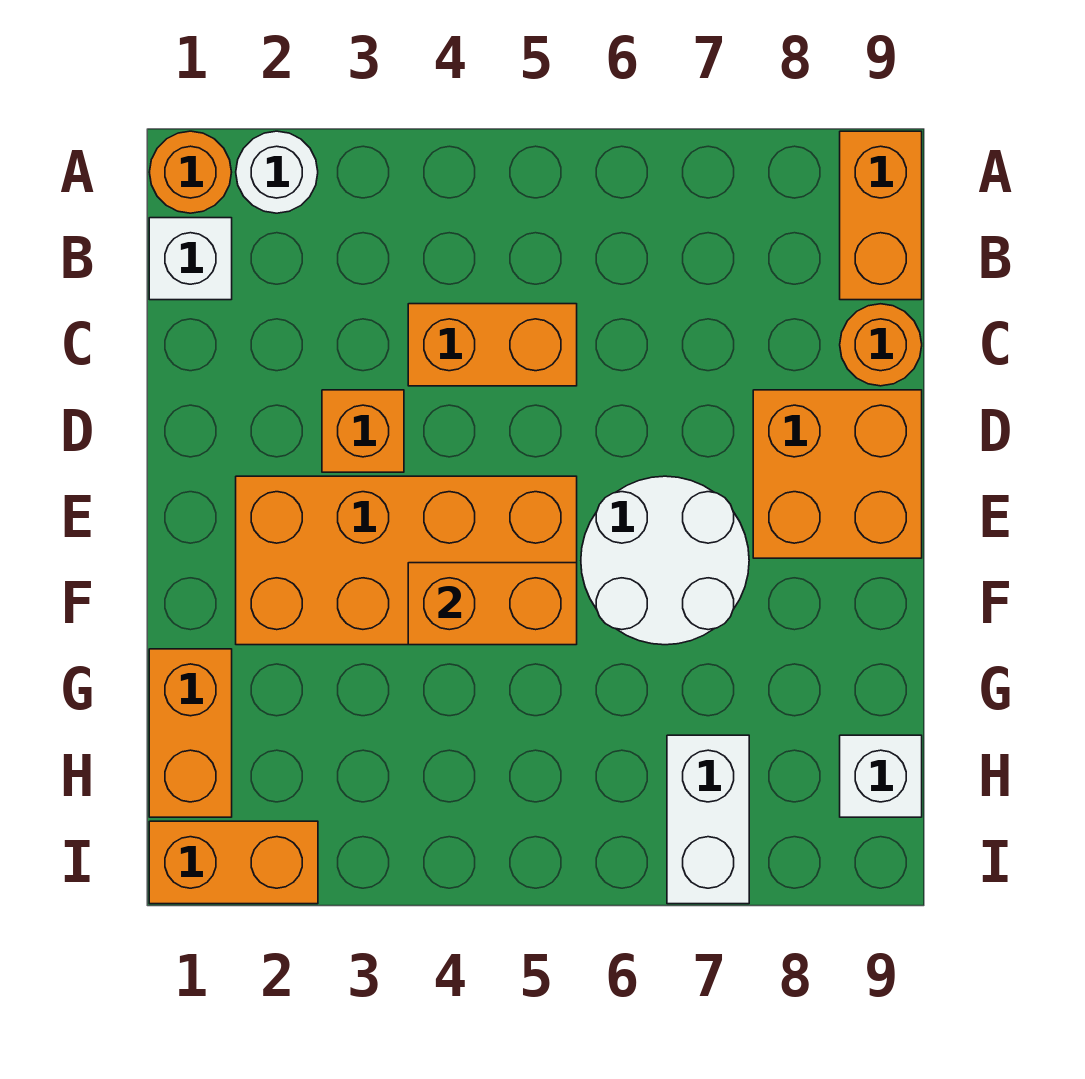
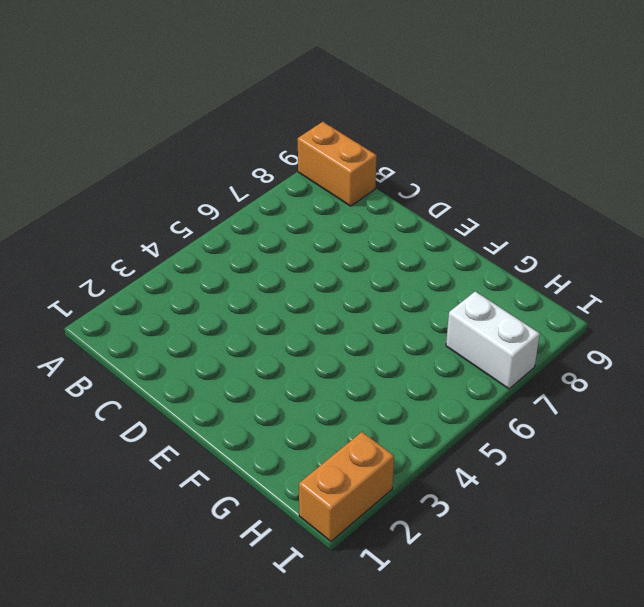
none -> orange round brick A1 level 1
none -> white round brick A2 level 1
none -> white brick B1 level 1

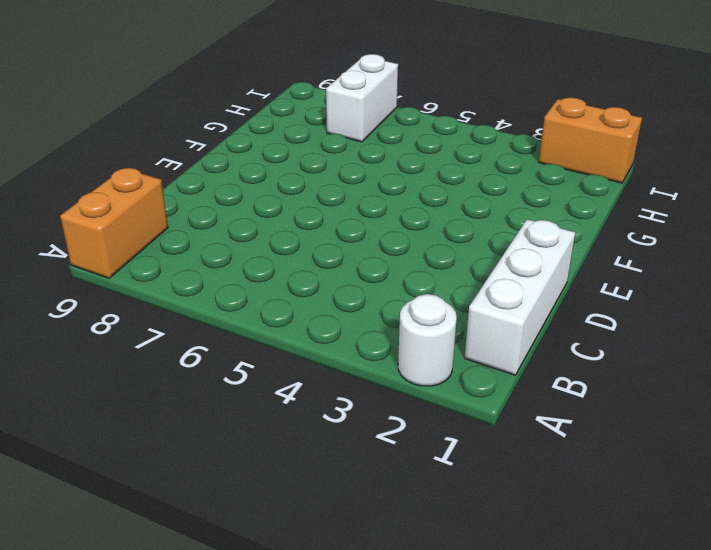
white brick B1:D1 level 1 -> white brick B1 level 1
none -> orange round brick A1 level 1
none -> orange brick C4:C5 level 1
none -> orange round brick C9 level 1

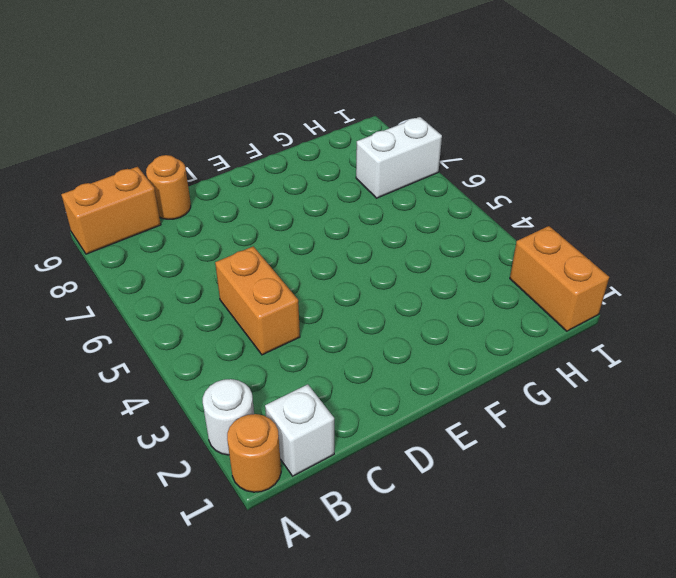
none -> orange brick D3 level 1
none -> orange brick D8:E9 level 1
none -> orange brick E2:F5 level 1

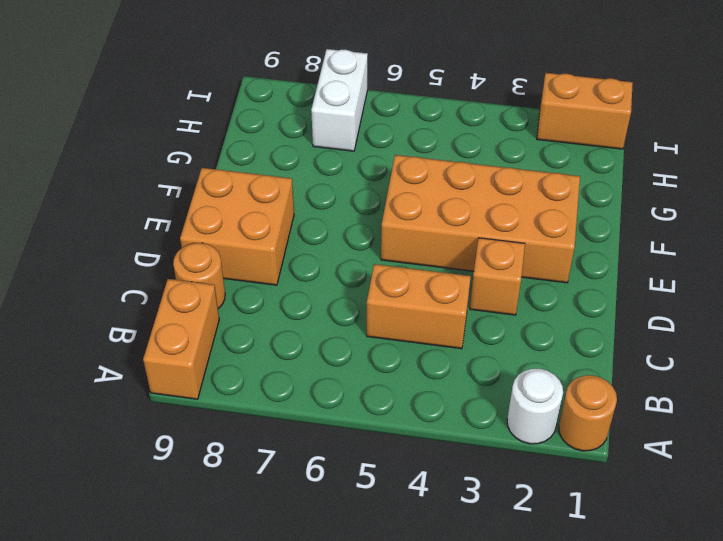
none -> white brick B1 level 1
none -> white round brick E6:F7 level 1
none -> orange brick G1:H1 level 1

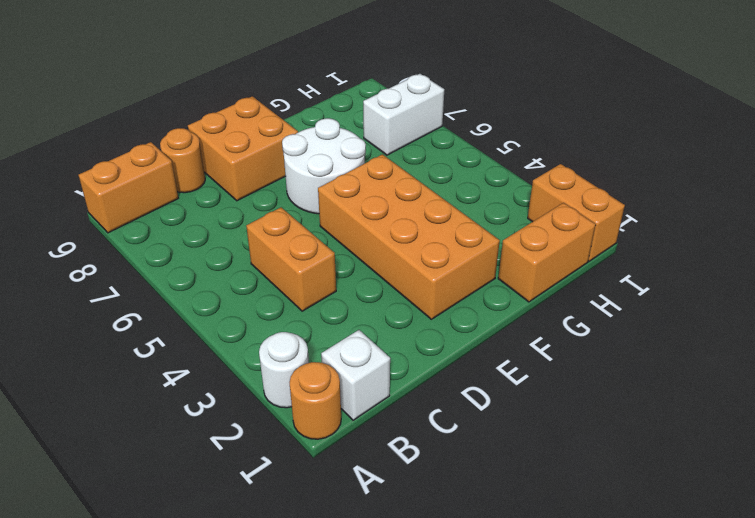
none -> orange brick D3 level 1
none -> white brick H9 level 1
none -> orange brick F4:F5 level 2

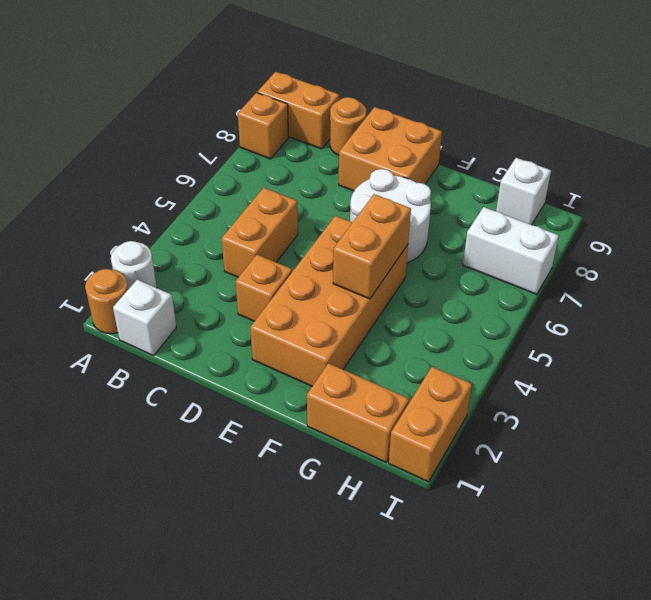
orange brick A8 level 1 -> none

